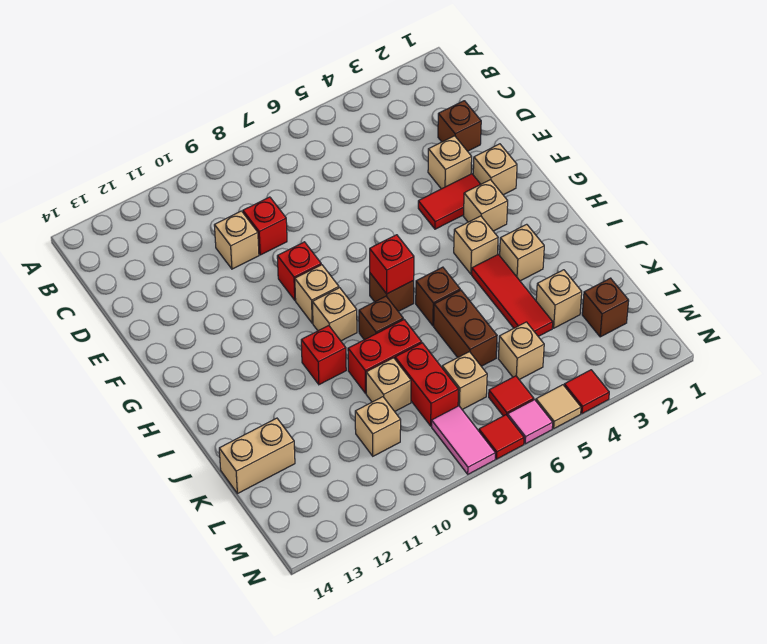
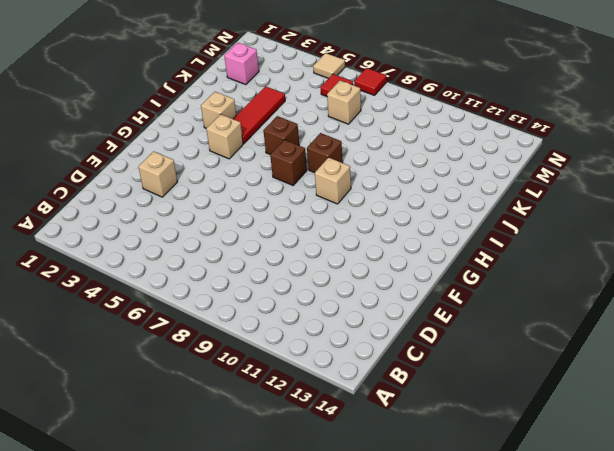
pink brick L2 level 1 -> brown brick L2 level 1
none -> brown brick D2 level 1
none -> red brick D9 level 1
none -> tan brick D10 level 1
none -> tan brick F2 level 1

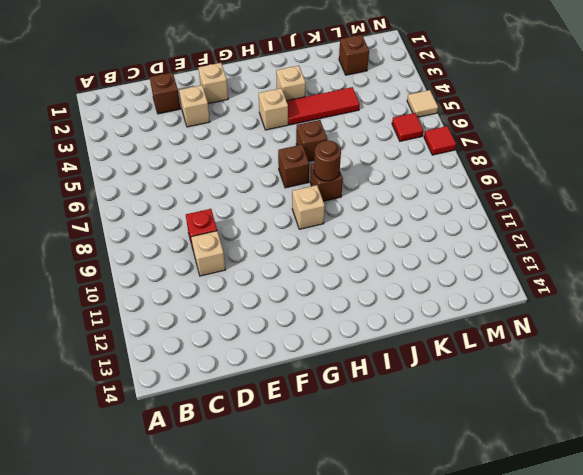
brown round brick I8 level 2 -> none
none -> red tile F3:F4 level 1
none -> red brick F9 level 1
none -> tan brick G3 level 1
none -> tan brick G9 level 1

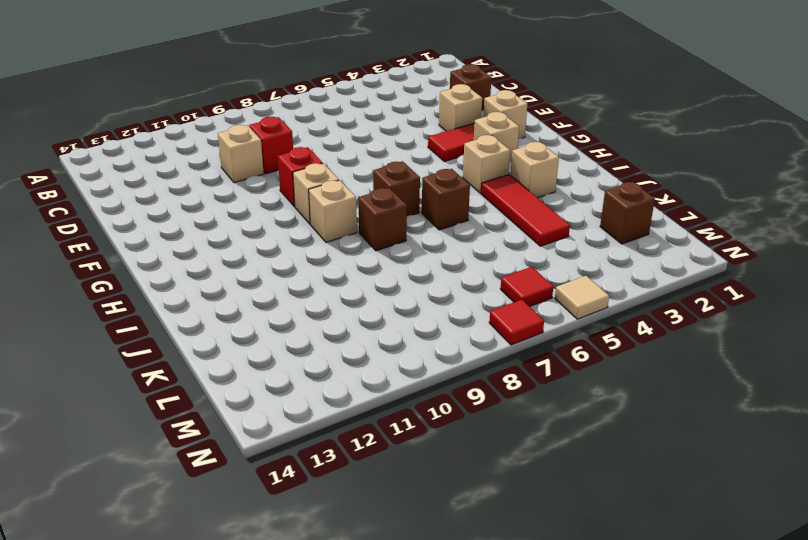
none -> red brick I10 level 1
none -> brown brick J6:K6 level 1
none -> red brick J8:J9 level 1
none -> tan brick K3 level 1

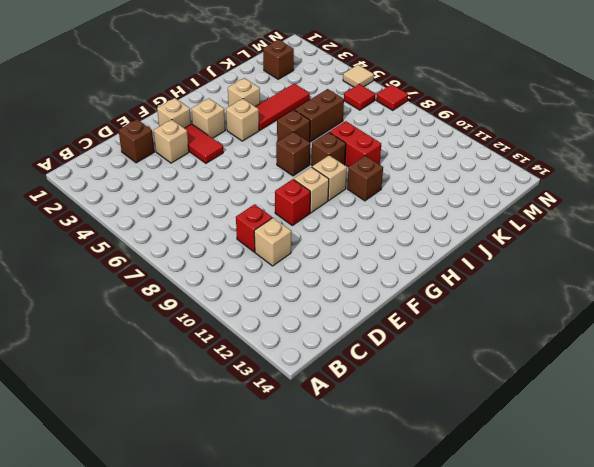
brown brick I10 level 1 -> red brick I10 level 1
none -> tan brick K3 level 1
none -> red brick K8:L8 level 1
none -> tan brick K9 level 1
none -> tan brick K13:K14 level 1

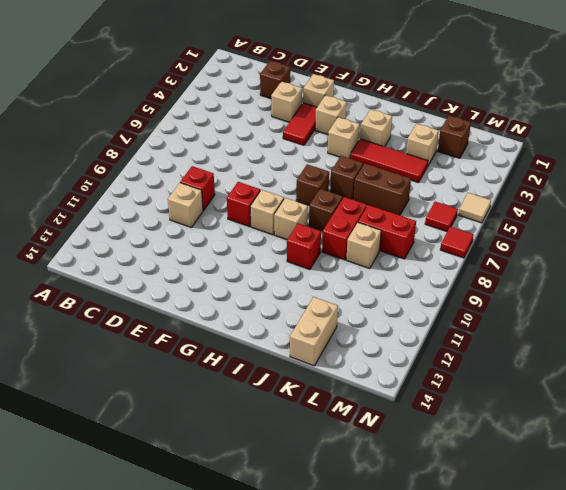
none -> tan brick L5 level 1
none -> tan brick L7 level 1
none -> tan brick L10 level 1
none -> pink tile M8:N8 level 1

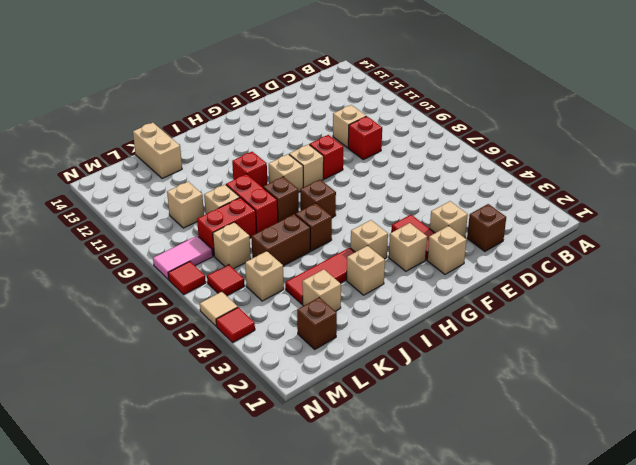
none -> pink tile N6 level 1
none -> red brick H7 level 2

